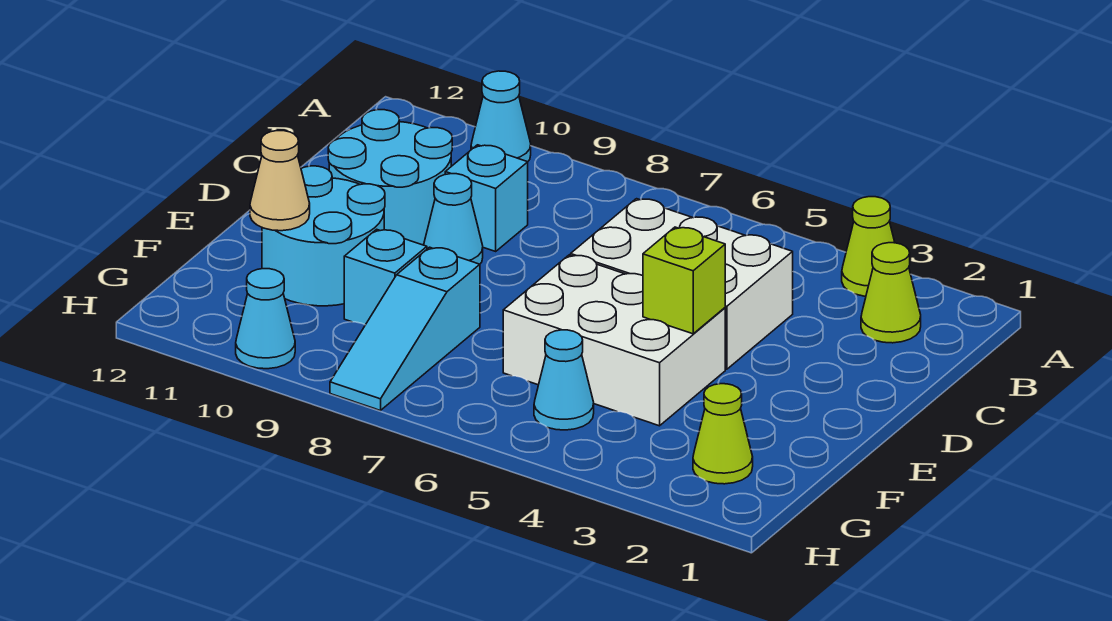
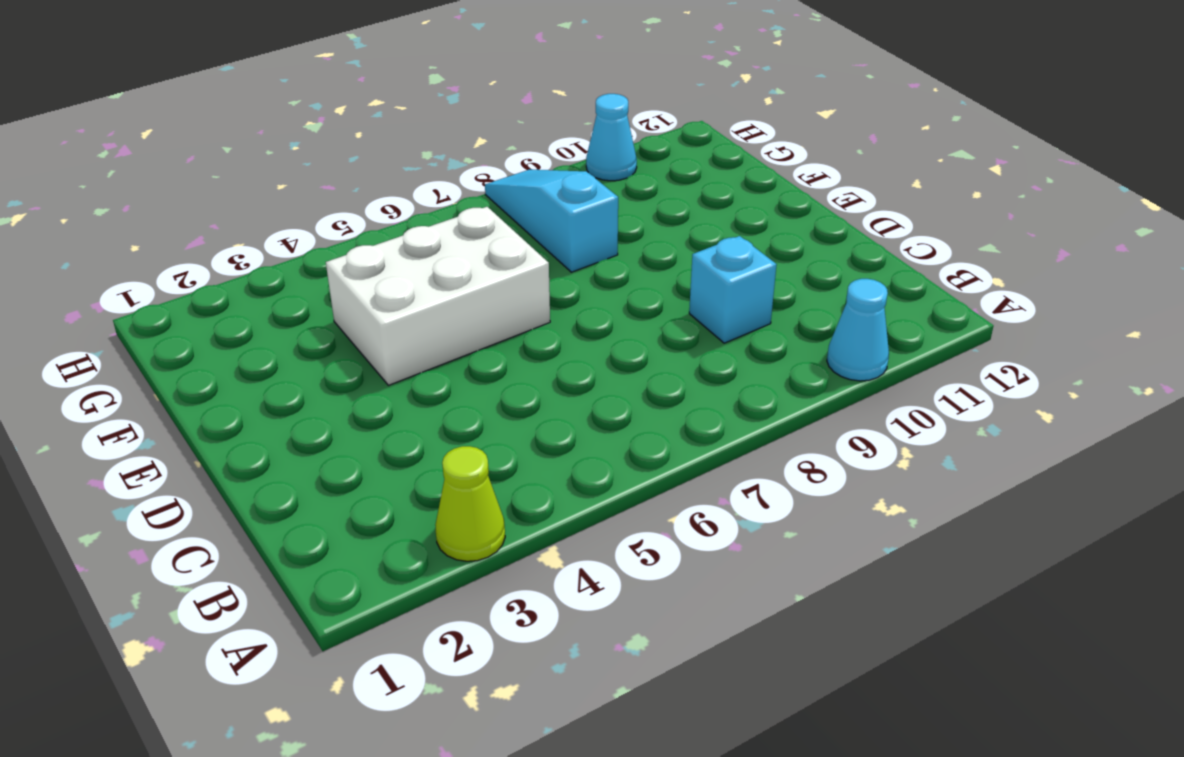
none -> lime cone B2 level 1
none -> white brick C4:D6 level 1
none -> cyan round brick C10:D11 level 1

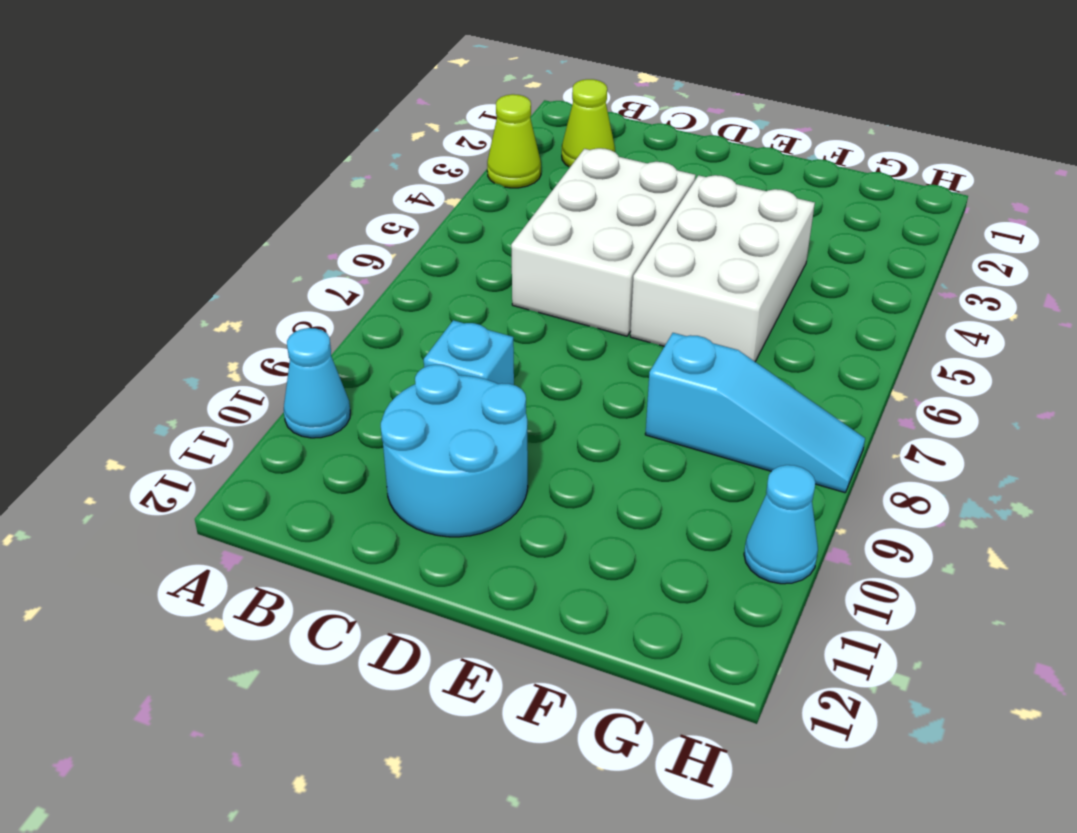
none -> cyan cone D9 level 1
none -> cyan round brick E10:F11 level 1
none -> cyan brick F9 level 1

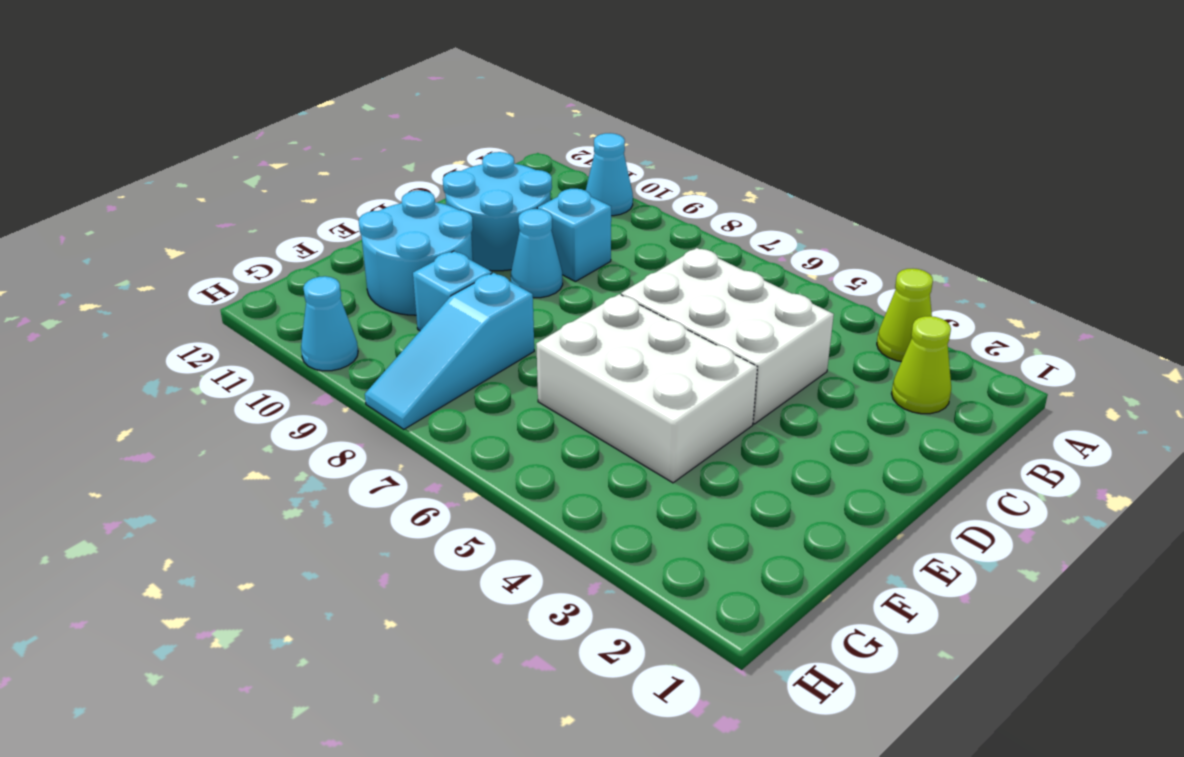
none -> lime cone G2 level 1
none -> cyan cone G5 level 1
none -> lime brick E4 level 2

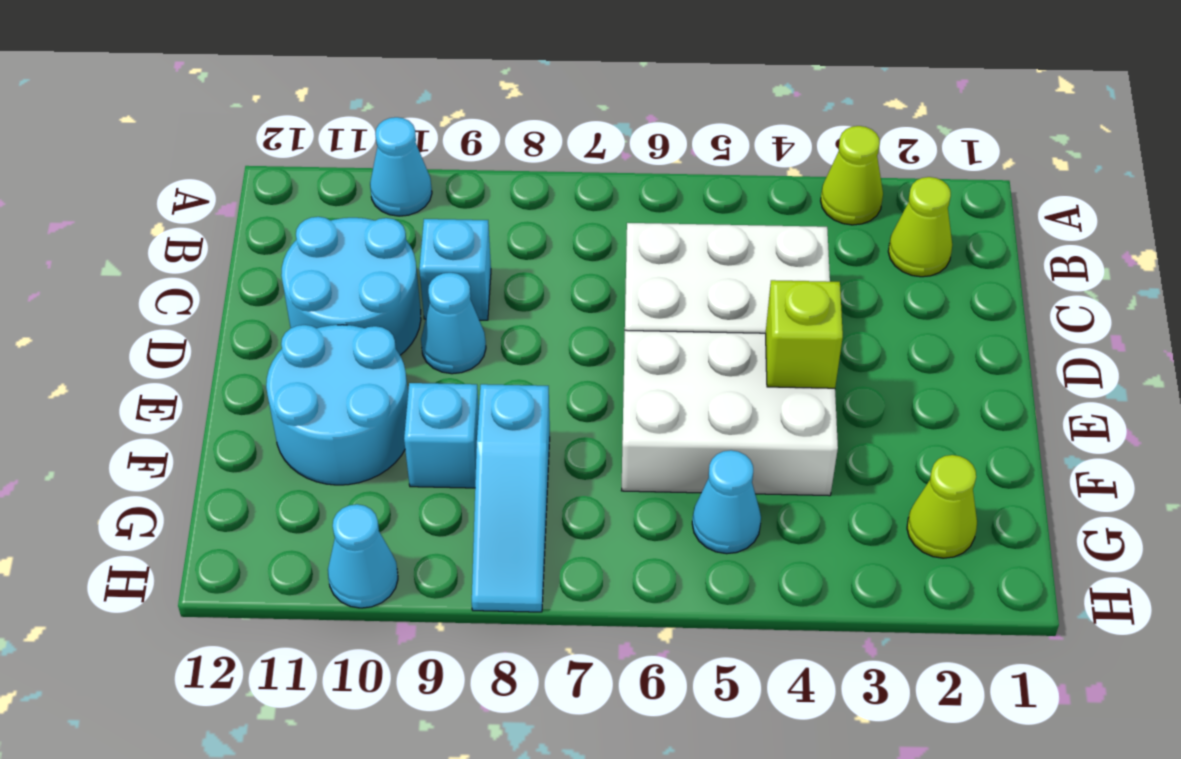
none -> tan cone F11 level 2

